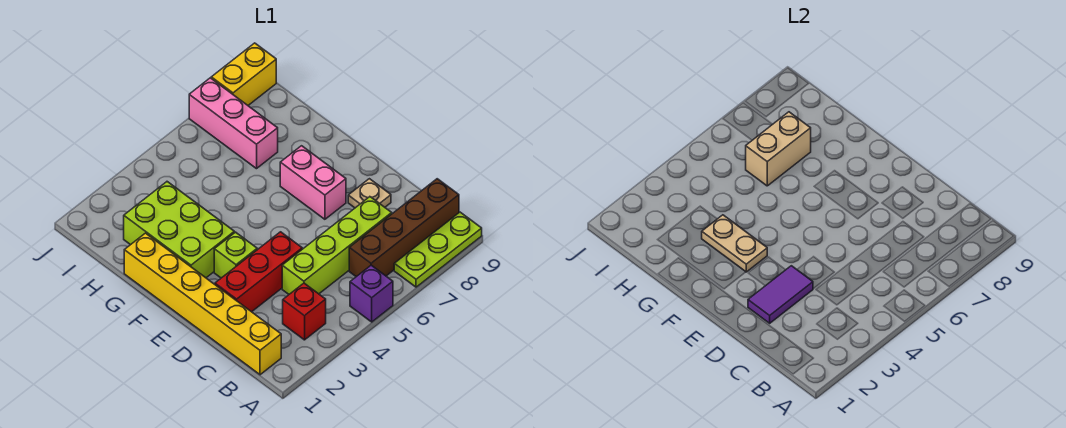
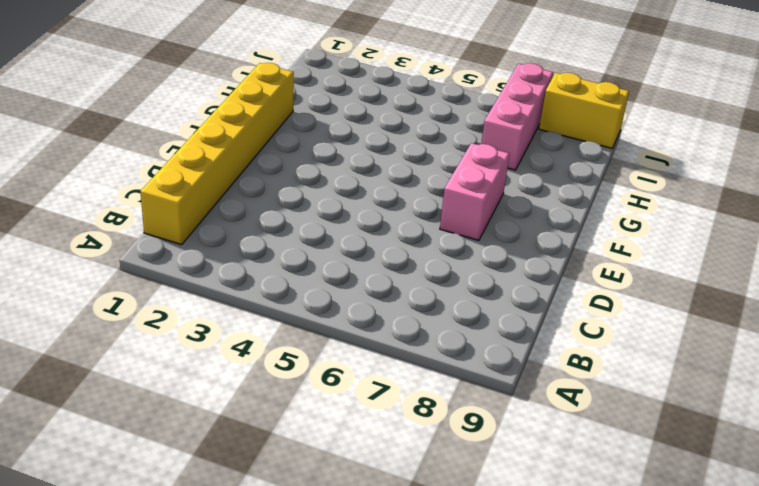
none -> purple brick A5 level 1
none -> lime plate A7:A9 level 1
none -> red brick B3 level 1

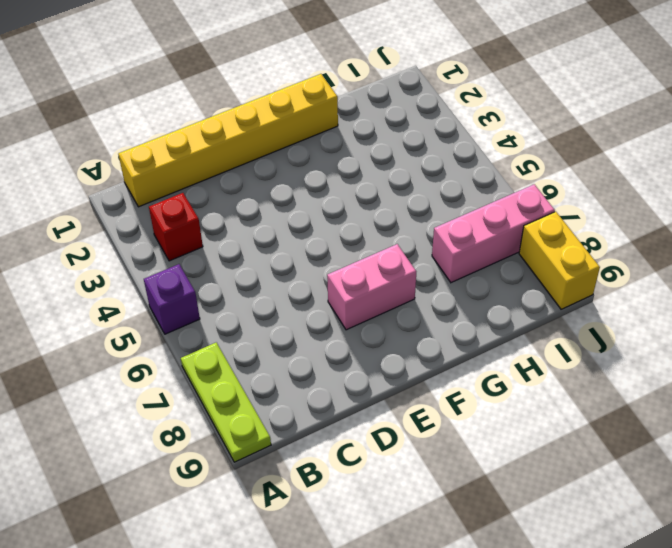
none -> brown brick B6:B9 level 1
none -> lime brick C4:C7 level 1
none -> red brick D2:D4 level 1

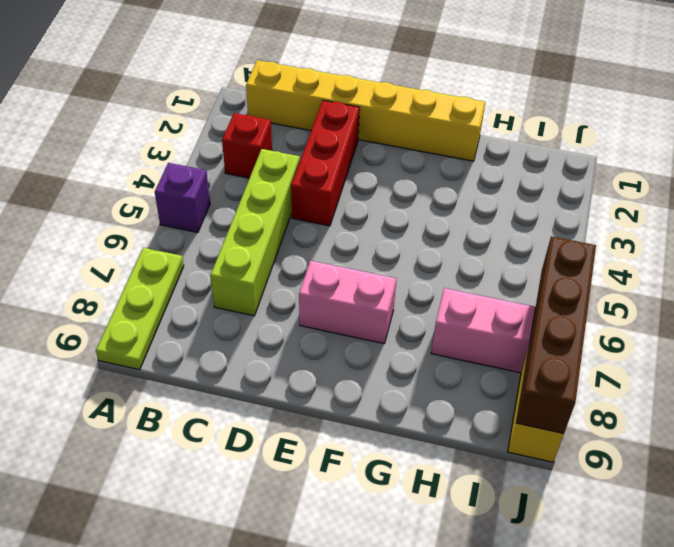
brown brick J6:J9 level 2 -> brown brick B6:B9 level 1
none -> tan plate D8 level 1
none -> lime brick E3 level 1
none -> lime brick F2:H3 level 1

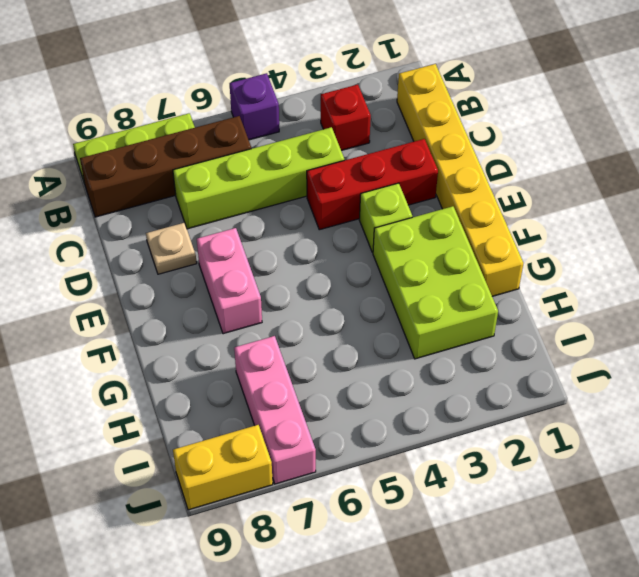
none -> purple tile D2:D3 level 2
none -> tan plate F3:G3 level 2
none -> tan brick H6:H7 level 2

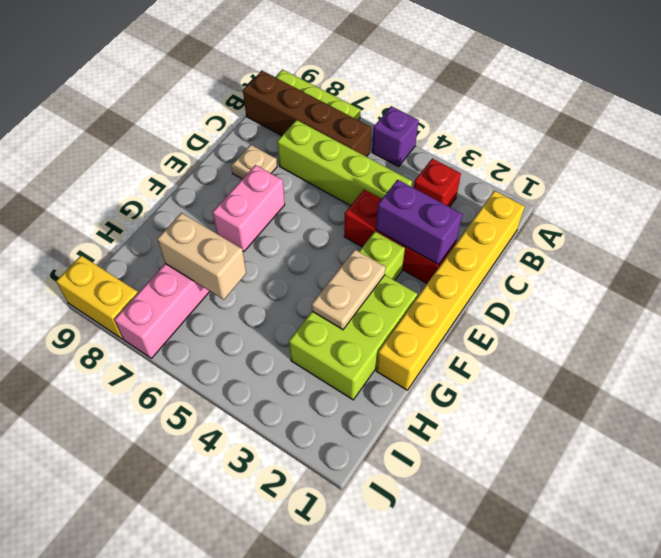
purple brick D2:D3 level 2 -> purple tile D2:D3 level 2

